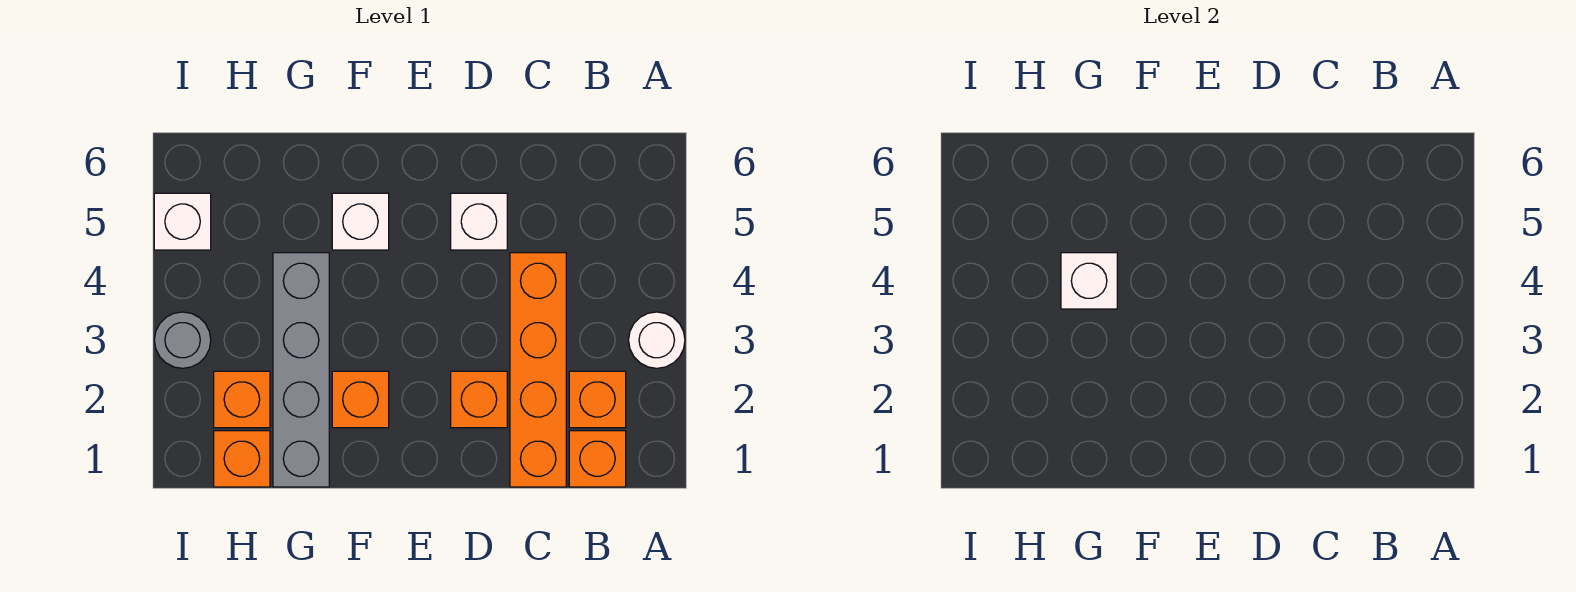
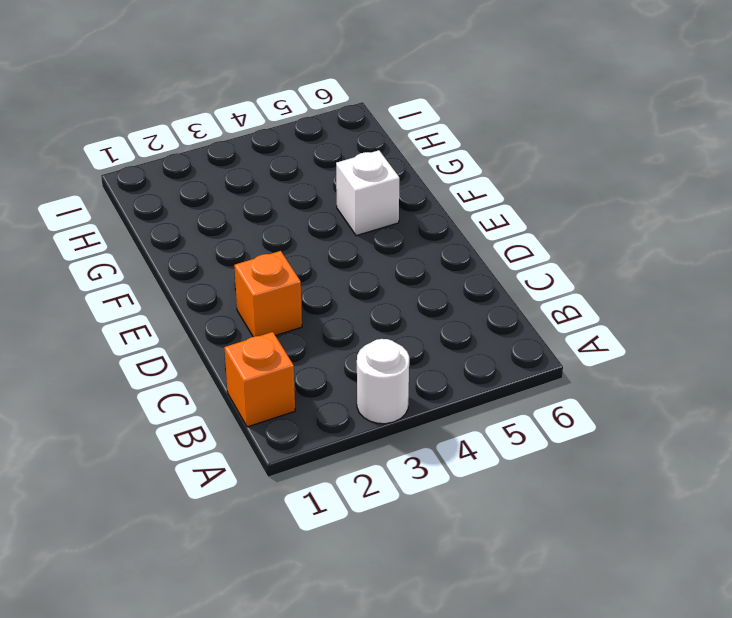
none -> orange brick B2 level 1
none -> orange brick C1:C4 level 1
none -> white brick D5 level 1

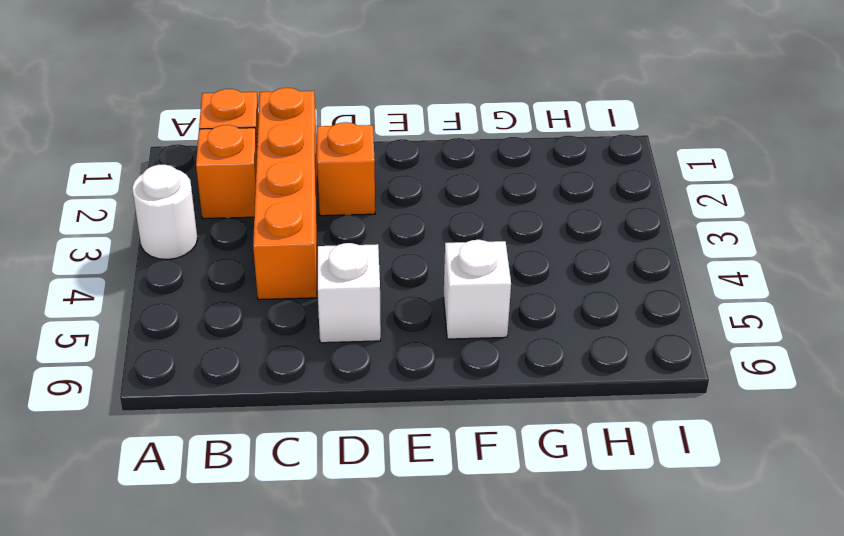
none -> orange brick F2 level 1
none -> grey brick G1:G4 level 1
none -> orange brick H1 level 1

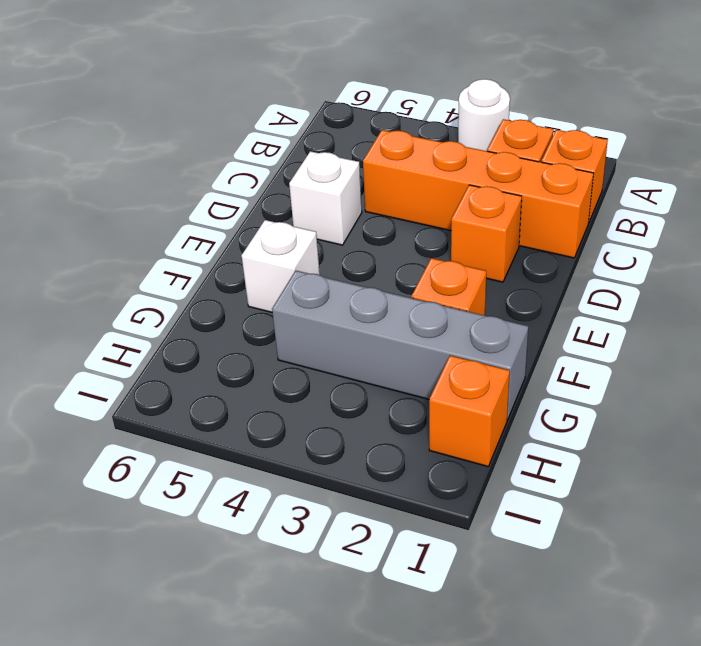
none -> orange brick H2 level 1
none -> grey round brick I3 level 1
none -> white brick I5 level 1

